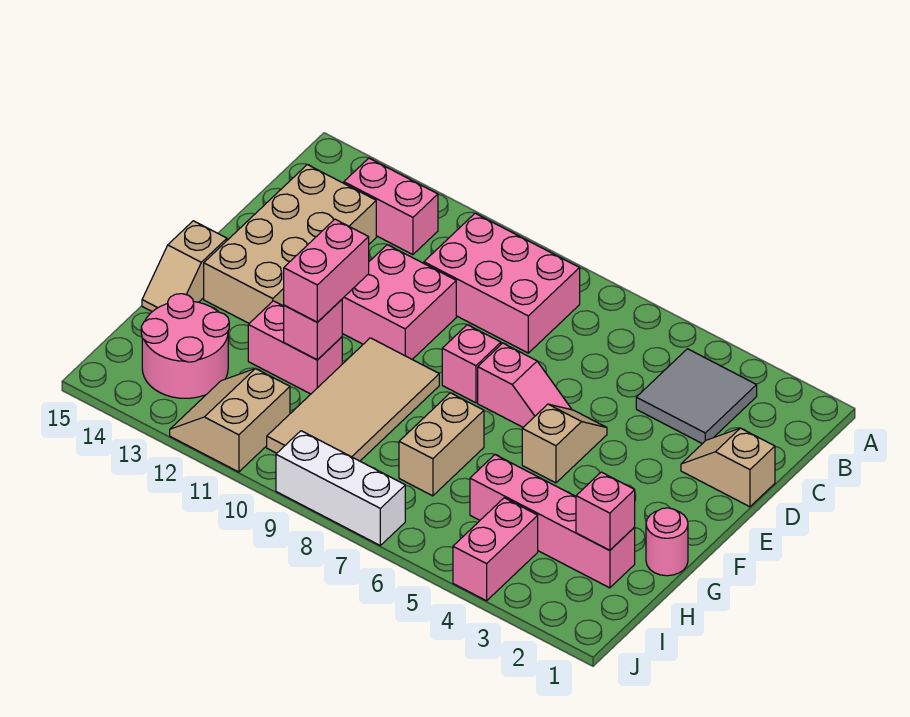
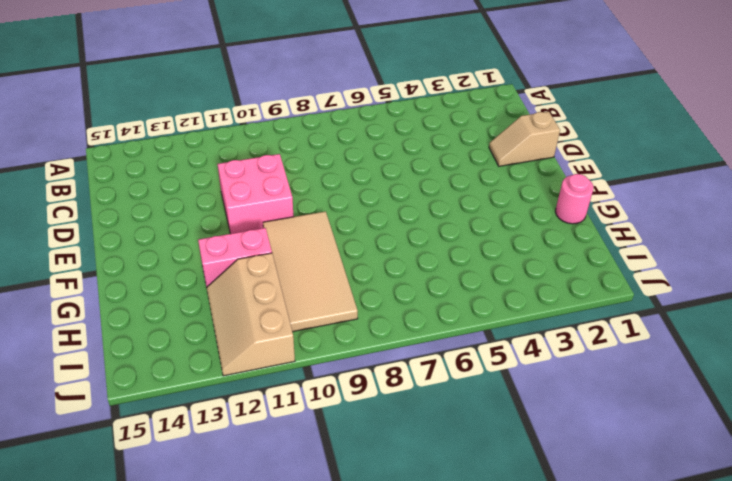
tan slope H11:J12 level 1 top 11 -> tan slope I11:J12 level 1 top 11
none -> grey tile B3:C4 level 1
none -> pink brick B8:C10 level 1
none -> pink brick B12:B13 level 1

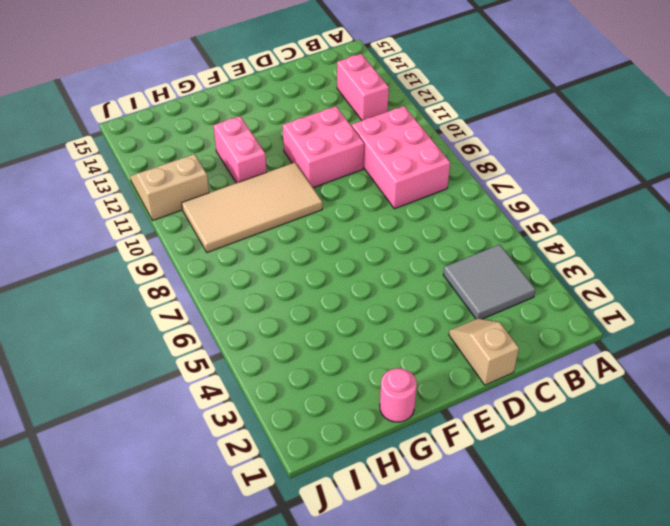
none -> tan brick C13:F14 level 1
none -> tan slope E5:F5 level 1 top F
none -> pink slope E6:E7 level 1 top 7

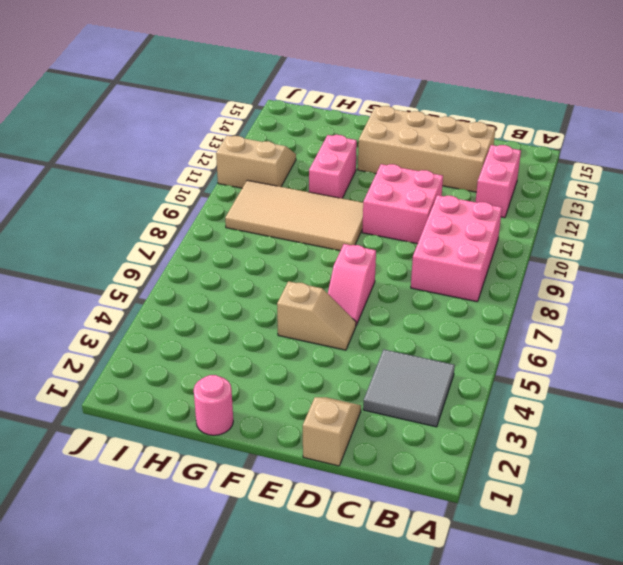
none -> pink brick E8 level 1
none -> tan slope F15:G15 level 1 top F
none -> tan brick G7:H7 level 1

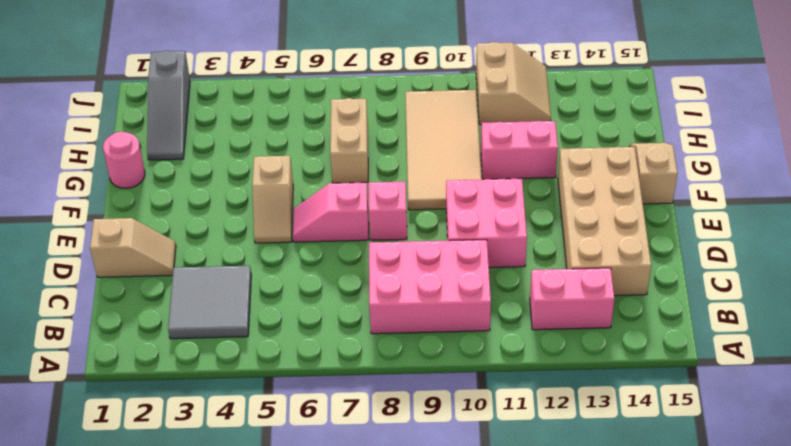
grey slope H2:J2 level 1 top J -> pink brick H2:H5 level 1
none -> pink round brick H13:I14 level 1
none -> pink brick I4:J4 level 1
none -> white brick J7:J9 level 1

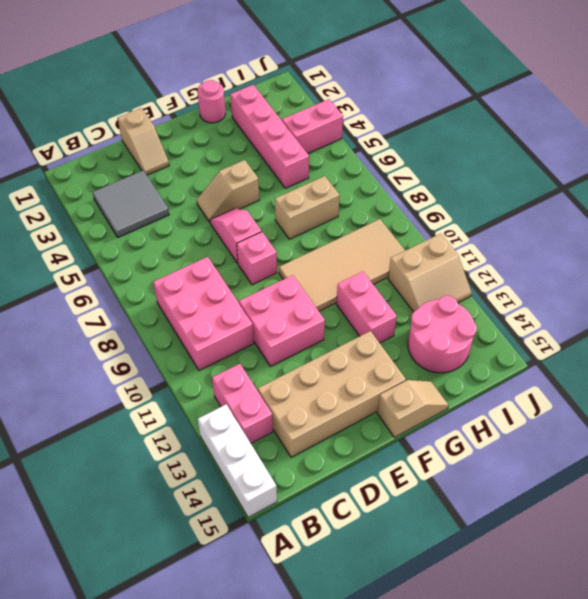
white brick A13:A15 level 1 -> white brick J7:J9 level 1
none -> pink brick G11 level 2
none -> pink brick H2 level 2
none -> pink brick F11:G11 level 3

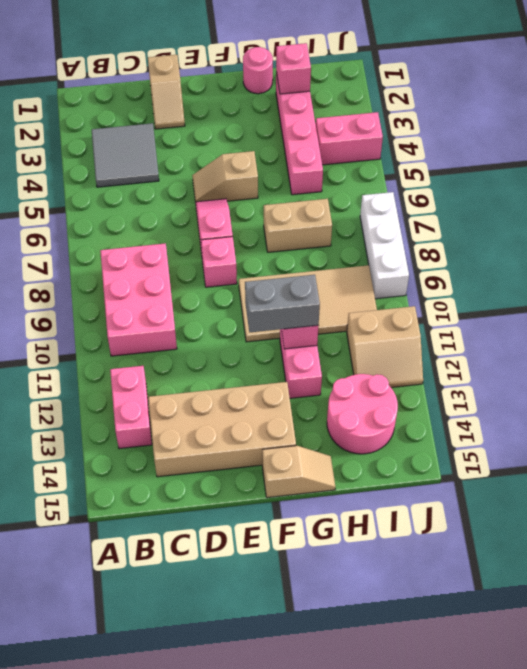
grey brick F11:G11 level 3 -> pink brick F11:G11 level 3
none -> pink brick D10:E11 level 1

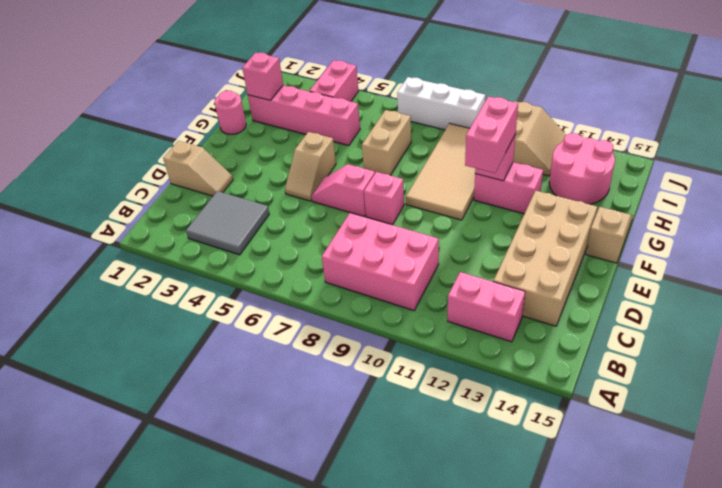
none -> pink brick D10:E11 level 1

